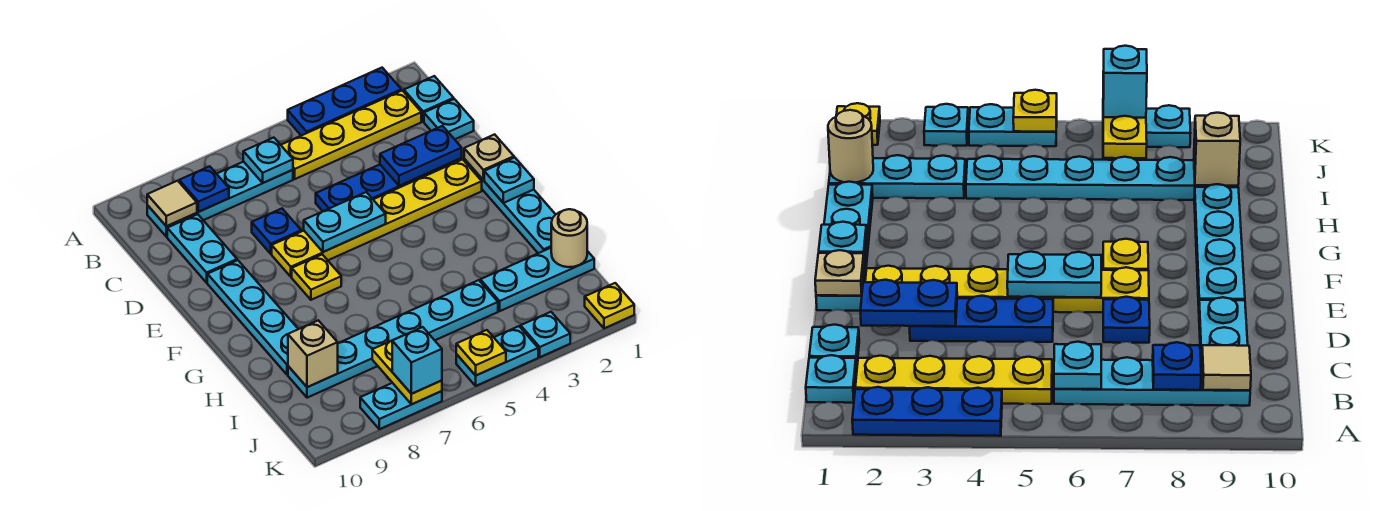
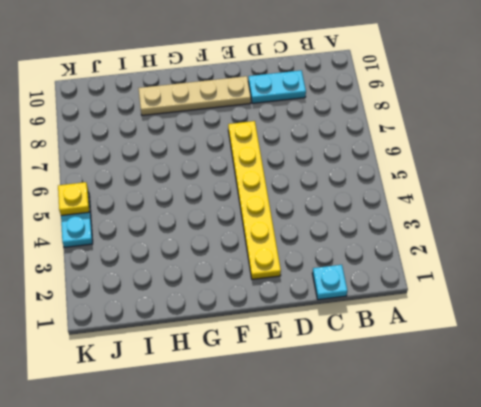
tan plate E9:H9 level 1 -> cyan plate E9:H9 level 1
none -> blue plate A2:A4 level 1
none -> cyan plate B1 level 1
none -> yellow plate B2:B5 level 1
none -> cyan plate B6:B9 level 1

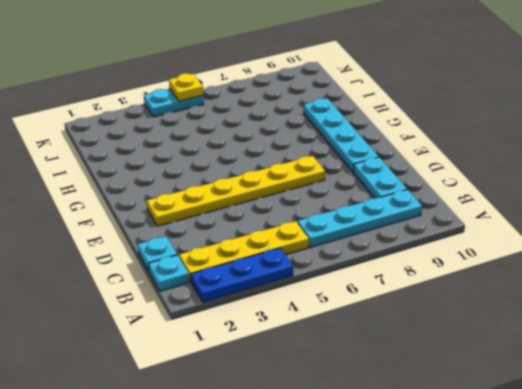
none -> blue plate D3:D5 level 1
none -> blue plate D7 level 1
none -> cyan plate E1:H1 level 1
none -> yellow plate F7 level 1

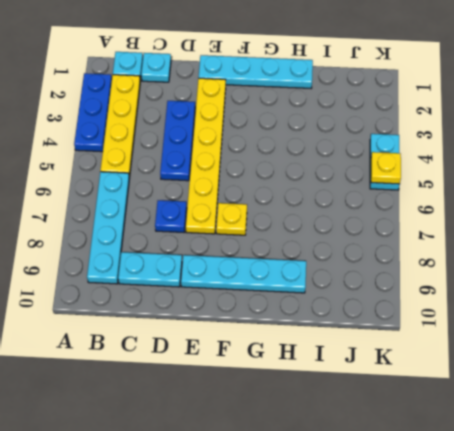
none -> cyan plate I1:I3 level 1
none -> cyan plate I4:I9 level 1
none -> yellow plate K1 level 1
none -> cyan plate K3 level 1

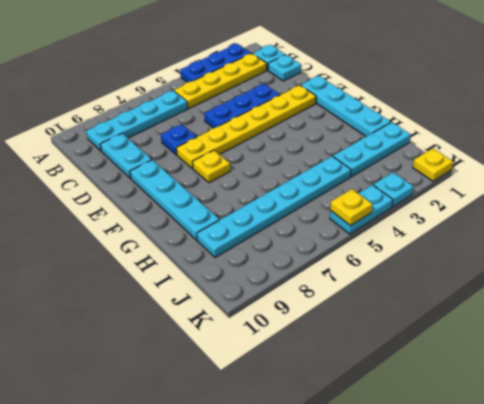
none -> cyan plate K7:K8 level 1
none -> cyan plate B6 level 2
none -> blue plate B8 level 2
none -> tan tile B9 level 2

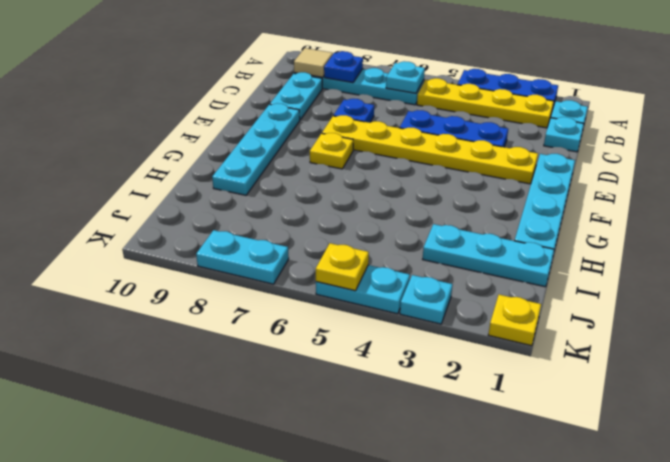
none -> cyan plate I4:I9 level 1
none -> blue plate D2:D3 level 2
none -> tan plate E1 level 2
none -> cyan plate E5:E6 level 2

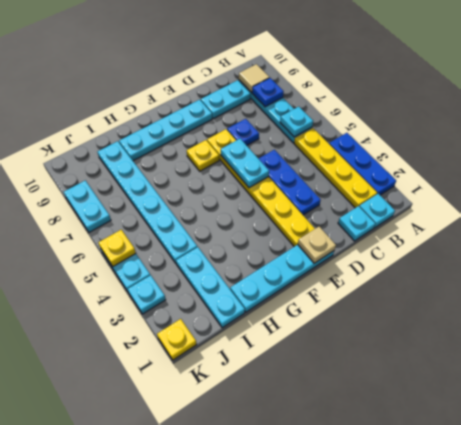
none -> blue plate D2:D3 level 2
none -> cyan plate F1 level 2
none -> tan round brick I1 level 2
none -> tan brick I9 level 2

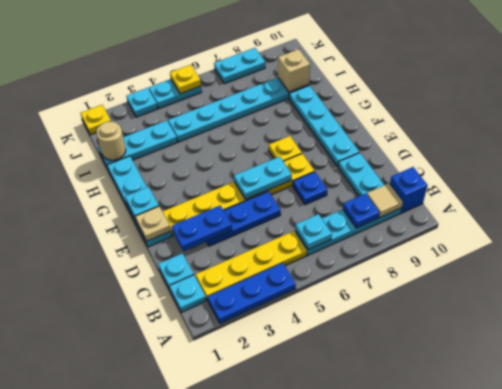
blue brick B10 level 1 -> none
none -> yellow plate J7:K7 level 2
none -> cyan brick K7 level 3

